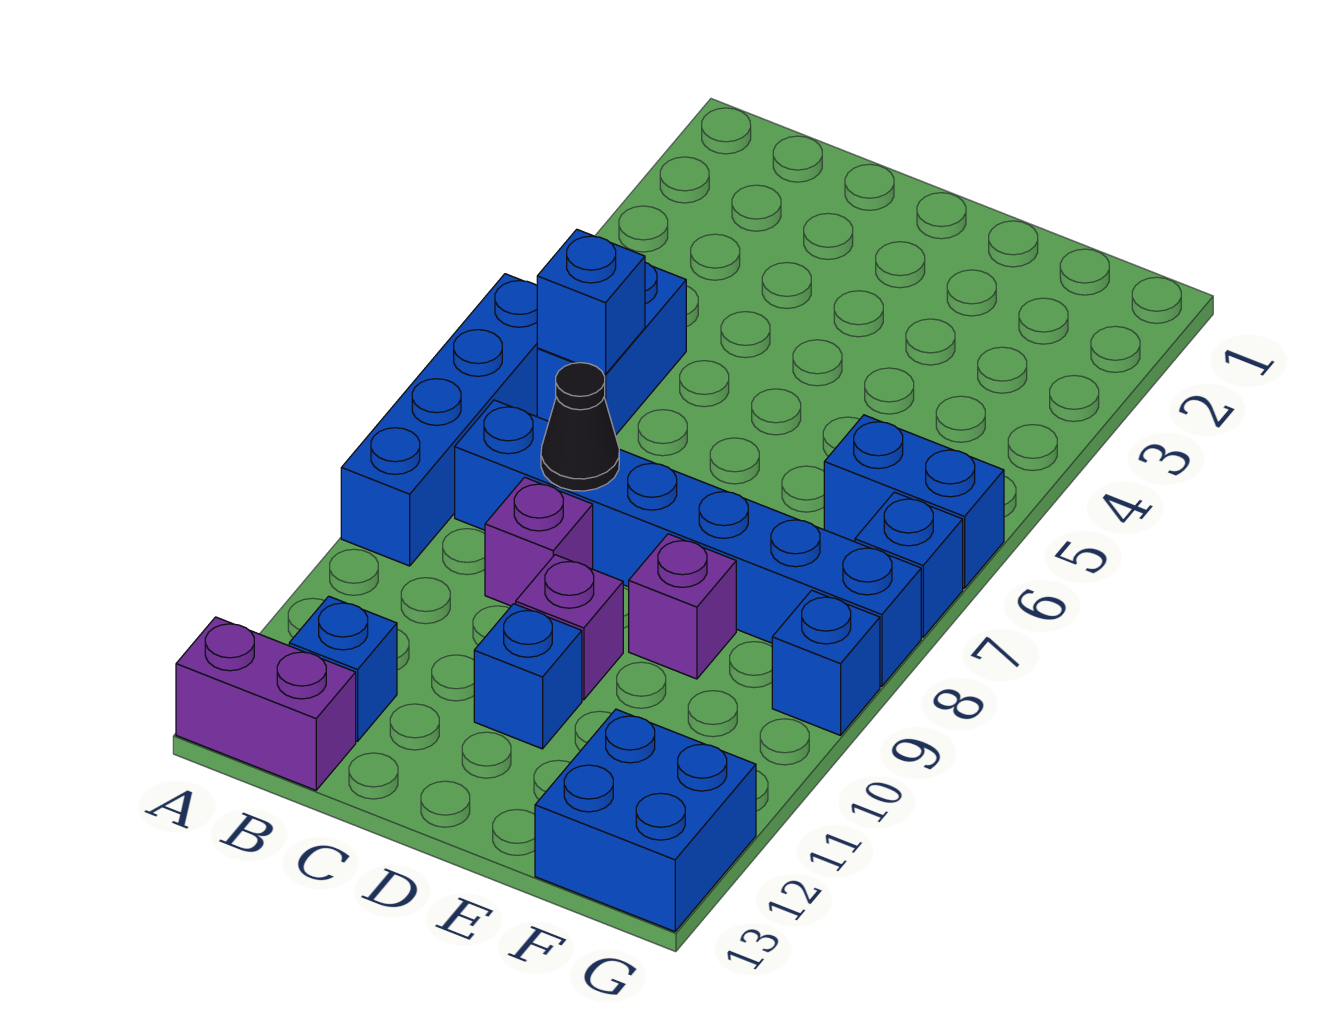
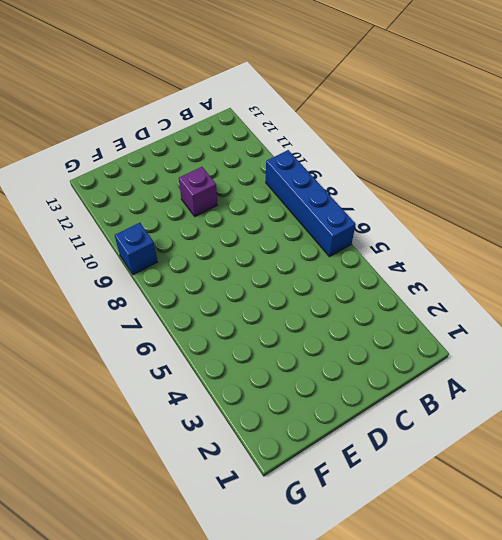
none -> purple brick A13:B13 level 1
none -> blue brick B5:B6 level 1
none -> blue brick B8:G8 level 1

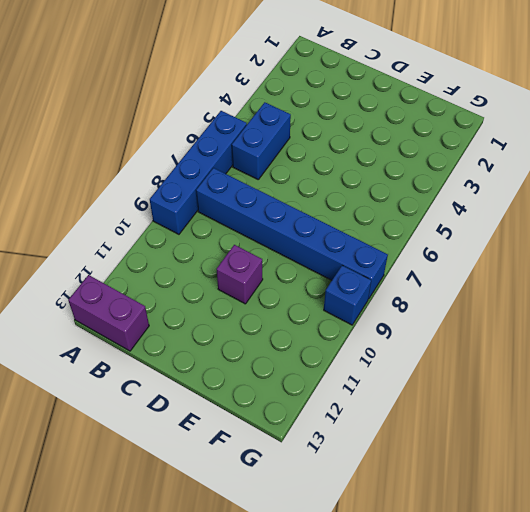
none -> blue brick B12 level 1
none -> purple brick C9 level 1
none -> blue brick D11 level 1

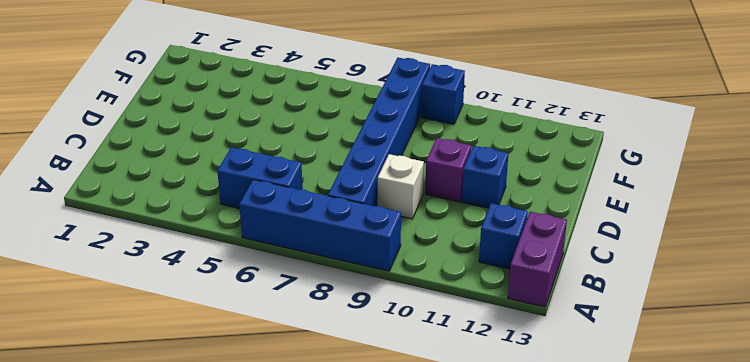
white brick C9 level 1 -> purple brick C9 level 1
none -> purple brick E9 level 1
none -> blue brick F6:G6 level 1
none -> blue brick F12:G13 level 1

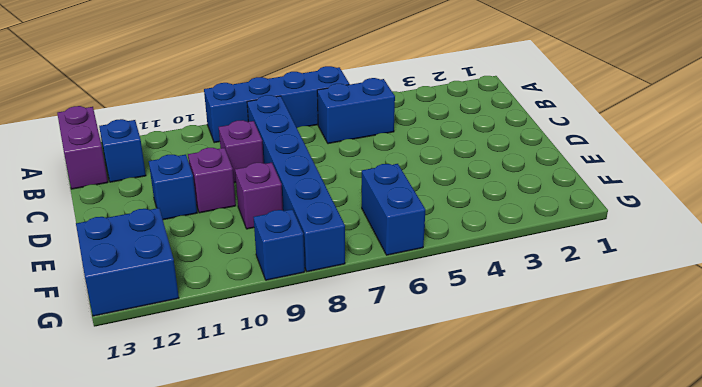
none -> blue brick G7 level 1
none -> blue brick B6 level 2
none -> black cone C8 level 2

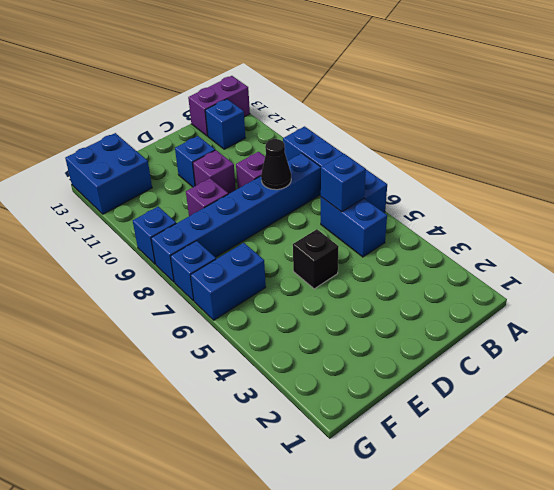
black brick D5 level 1 -> none

